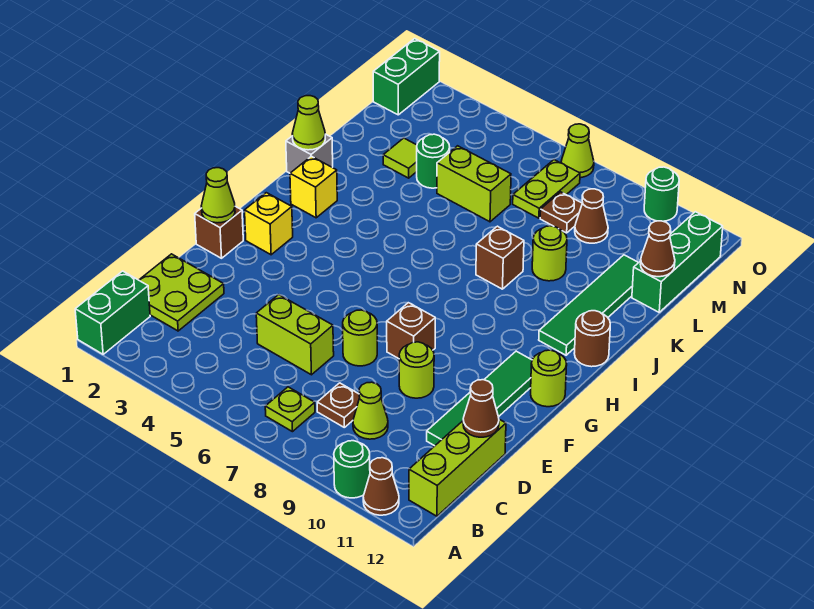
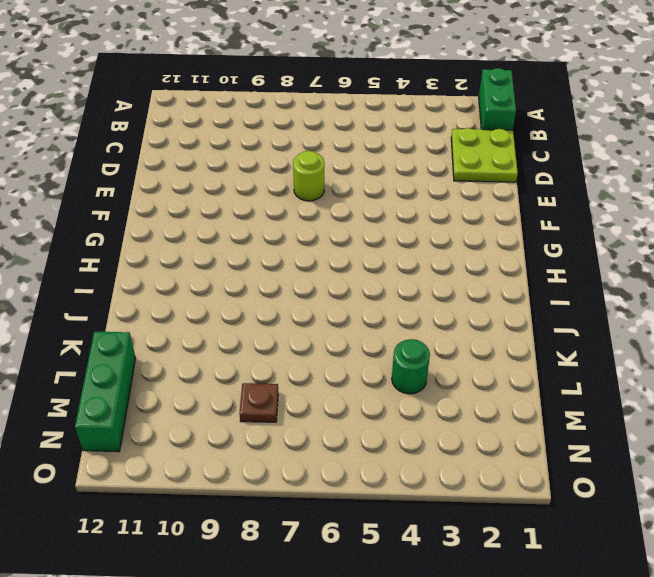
none -> green round brick A10 level 1
none -> brown cone A11 level 1
none -> lime plate B7 level 1
none -> lime brick B12:D12 level 1

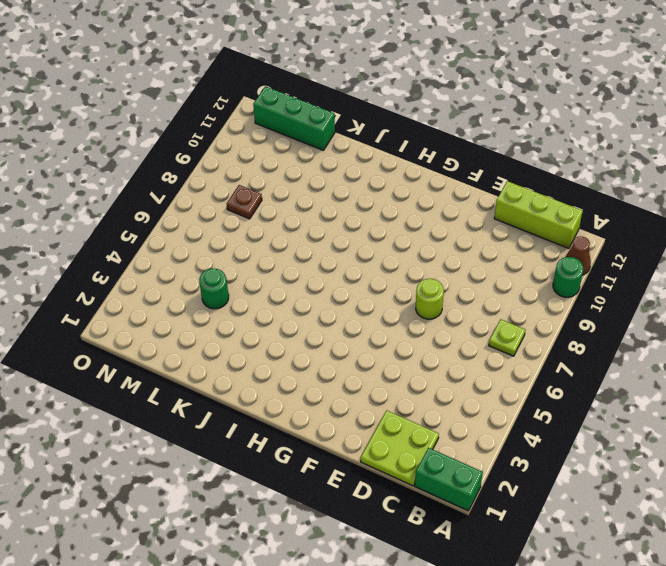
none -> brown plate C8 level 1
none -> lime cone C9 level 1
none -> lime brick D5:D6 level 1
none -> green tile D11:G11 level 1

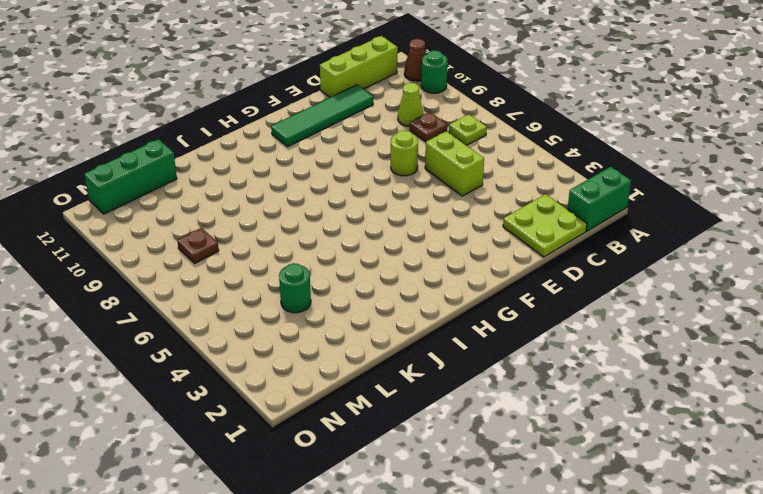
none -> lime round brick E9 level 1
none -> brown brick F1 level 1
none -> brown brick F8 level 1
none -> yellow brick G2 level 1

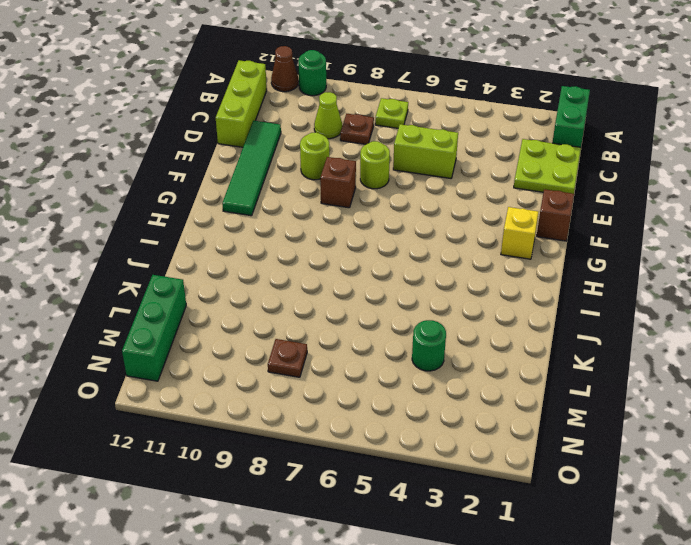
none -> lime round brick G12 level 1
none -> yellow brick I2 level 1
none -> green tile I11:L11 level 1
none -> brown round brick I12 level 1

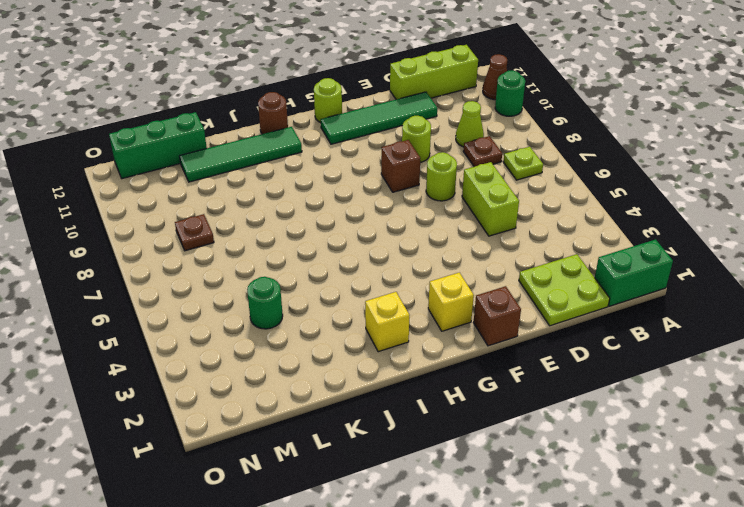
none -> grey brick J1 level 1
none -> brown brick J8 level 1
none -> lime round brick K9 level 1
none -> lime tile L3 level 1

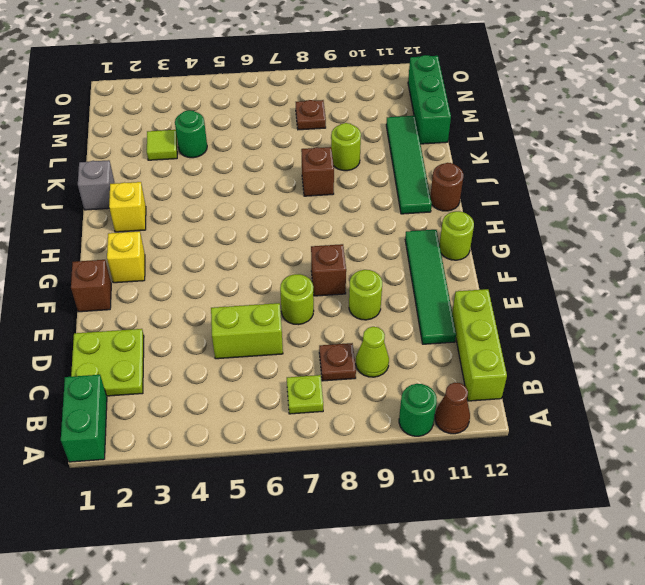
none -> lime brick L5:L6 level 1
none -> lime plate M7:N7 level 1
none -> brown cone M9 level 1
none -> green brick N1:O1 level 1

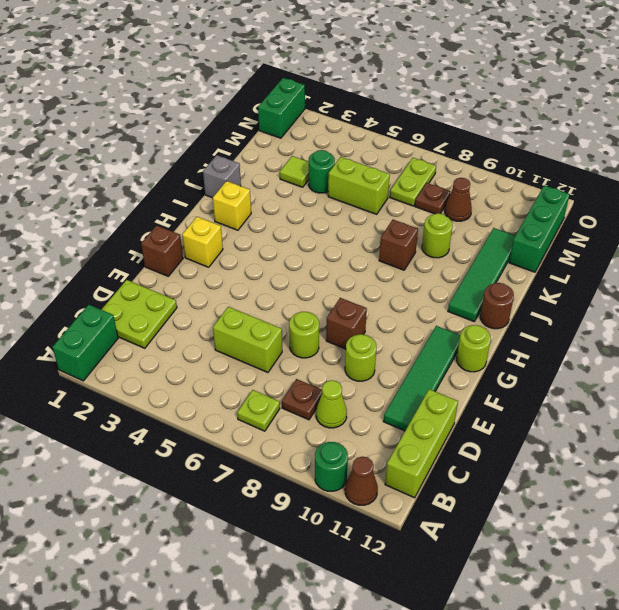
none -> lime cone O7 level 1
none -> green round brick O10 level 1
none -> brown cone D12 level 2
none -> lime cone F1 level 2

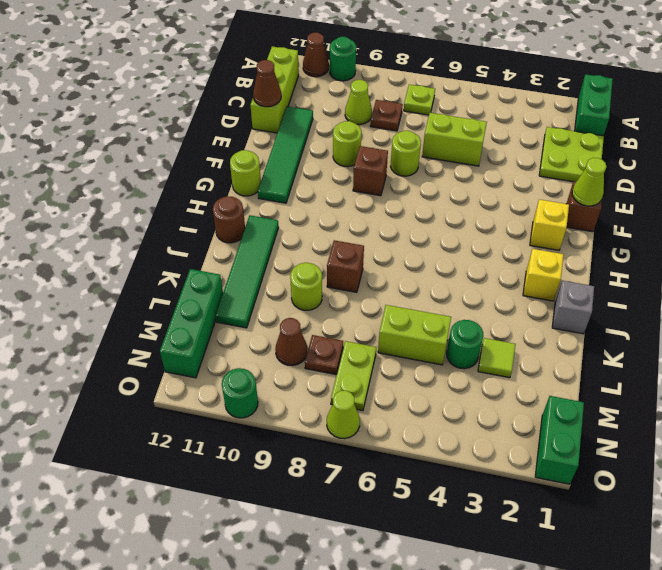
none -> lime cone J1 level 2
none -> brown cone L12 level 2

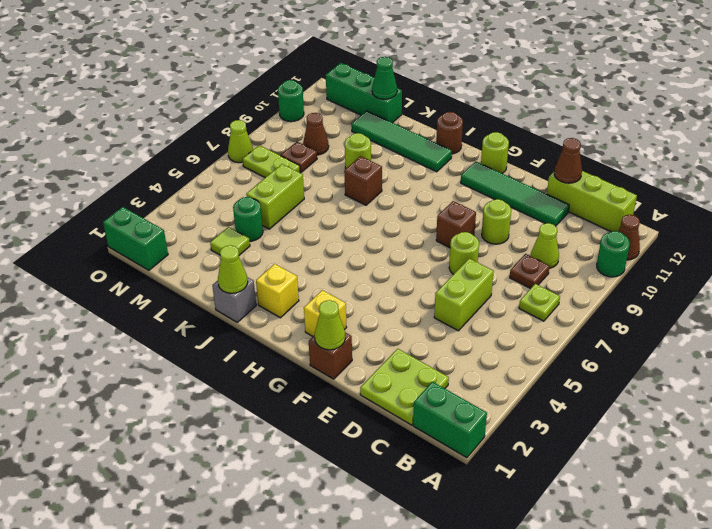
green cone L12 level 2 -> brown cone L12 level 2

